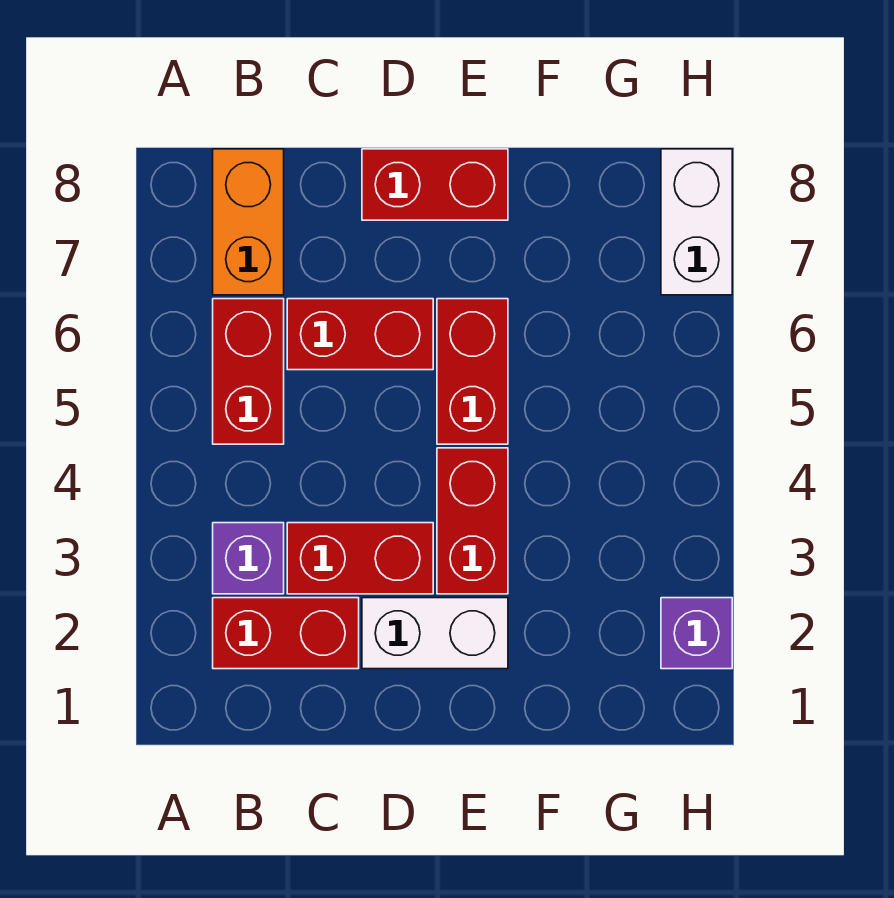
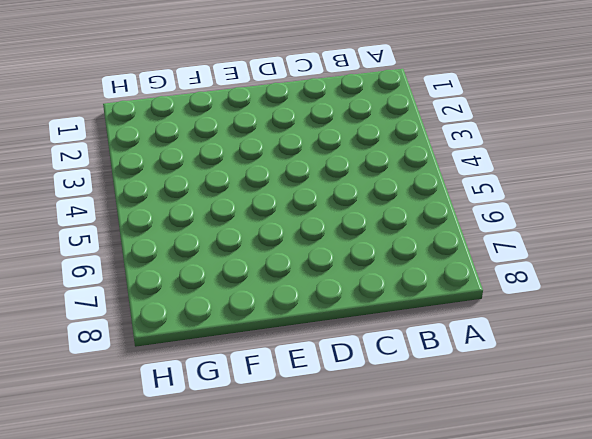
none -> red brick B2:C2 level 1
none -> purple brick B3 level 1
none -> red brick B5:B6 level 1

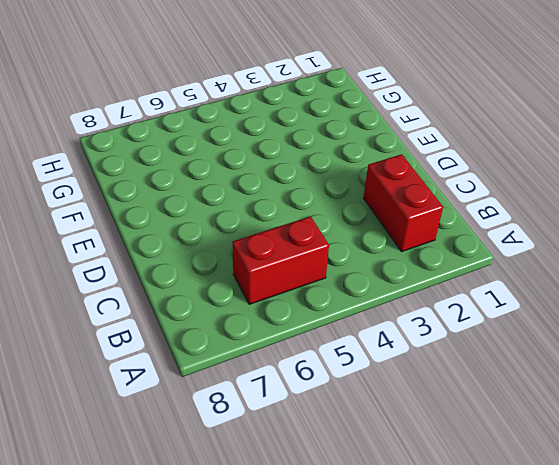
none -> purple brick B3 level 1
none -> orange brick B7:B8 level 1
none -> red brick C3:D3 level 1

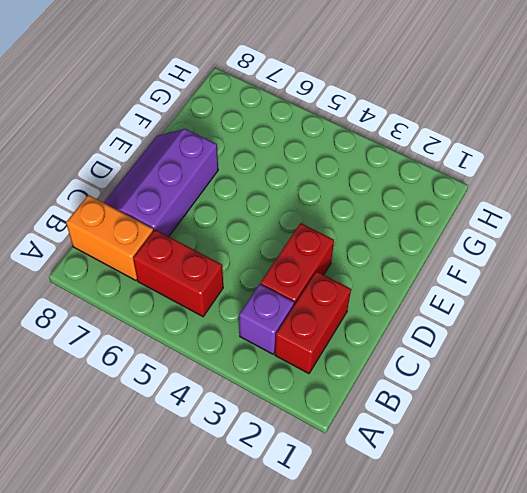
purple slope C7:E8 level 1 top 7 -> red brick D8:E8 level 1
none -> red brick C6:D6 level 1
none -> white brick D2:E2 level 1
none -> red brick E3:E4 level 1

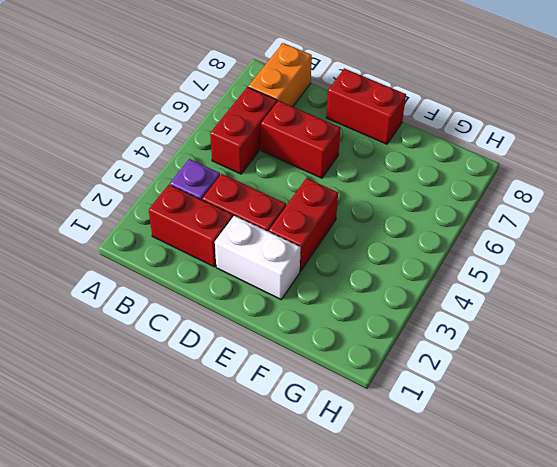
none -> red brick E5:E6 level 1
none -> purple brick H2 level 1
none -> white brick H7:H8 level 1

